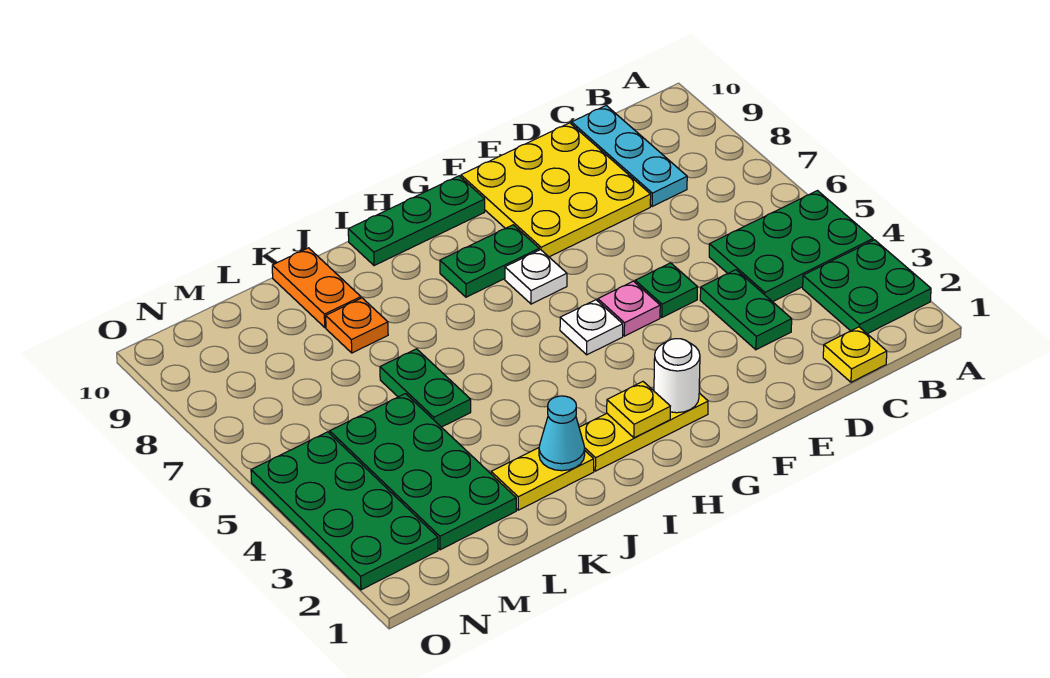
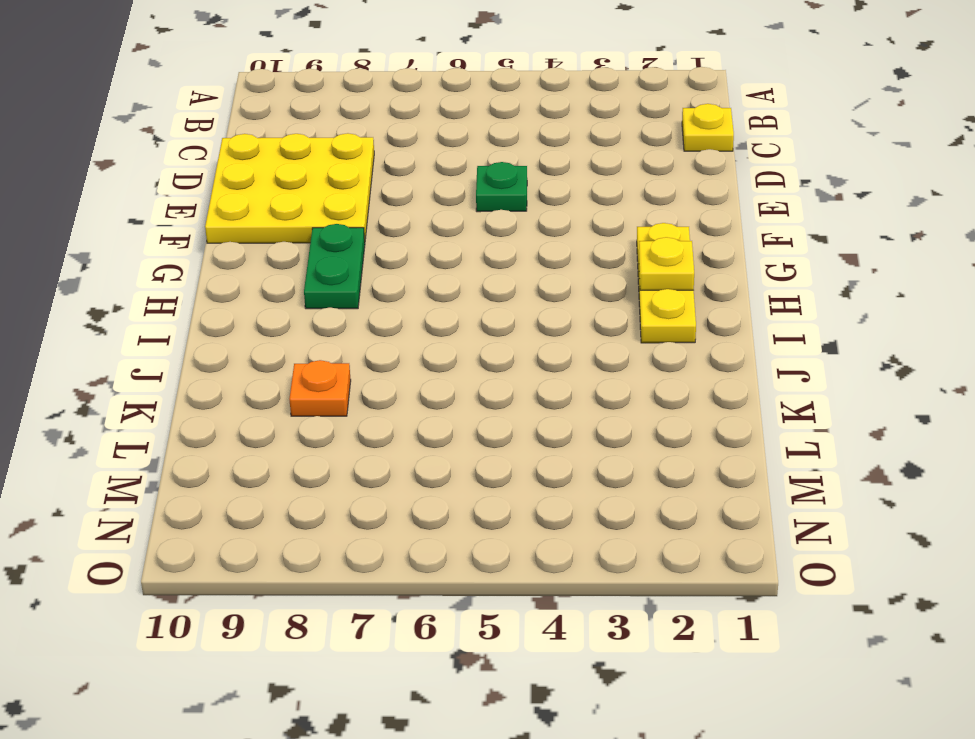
none -> green plate A2:B3 level 1
none -> green plate A4:C5 level 1
none -> cyan plate C8:C10 level 1

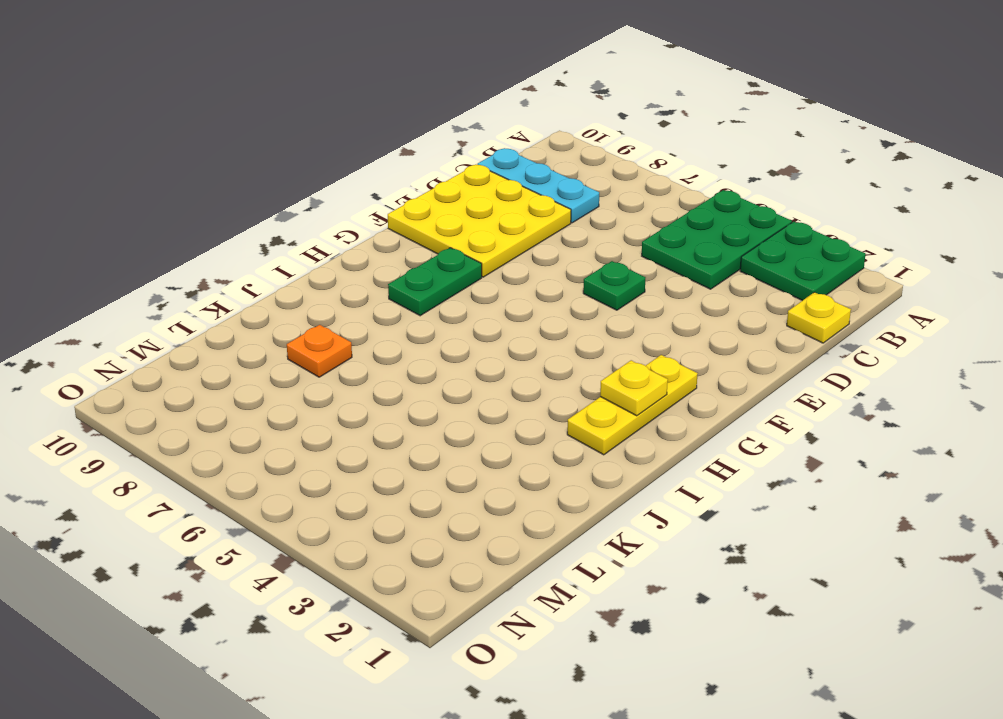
none -> green plate D3:D4 level 1
none -> pink plate F5 level 1
none -> white plate G5 level 1

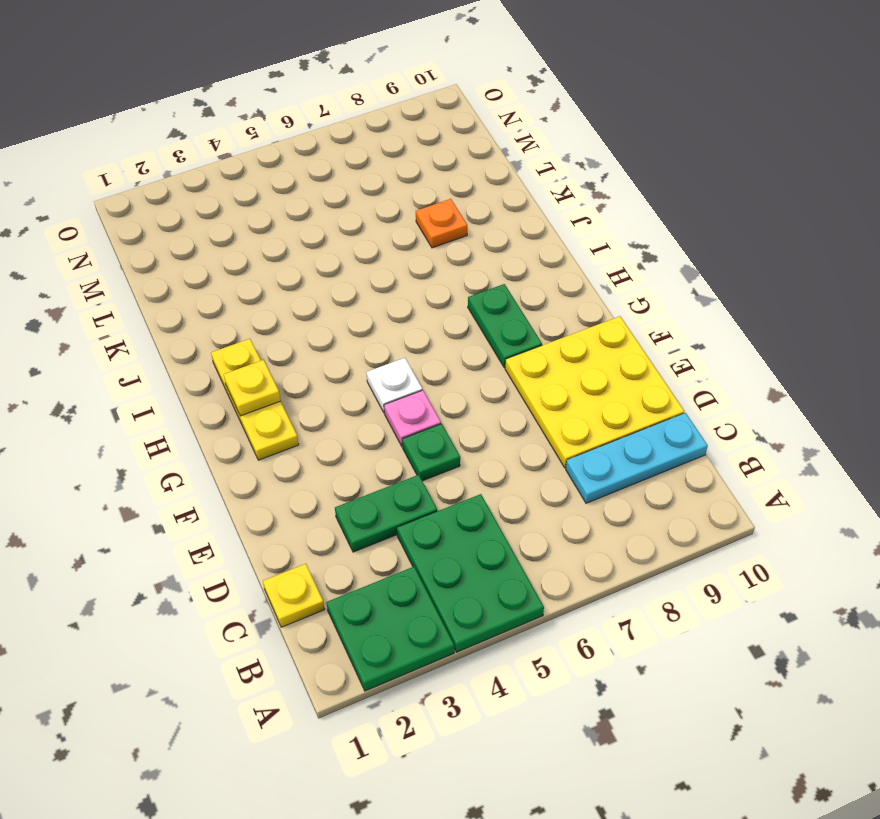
none -> white plate G7 level 1
none -> green plate G10:I10 level 1
none -> yellow plate J2:K2 level 1

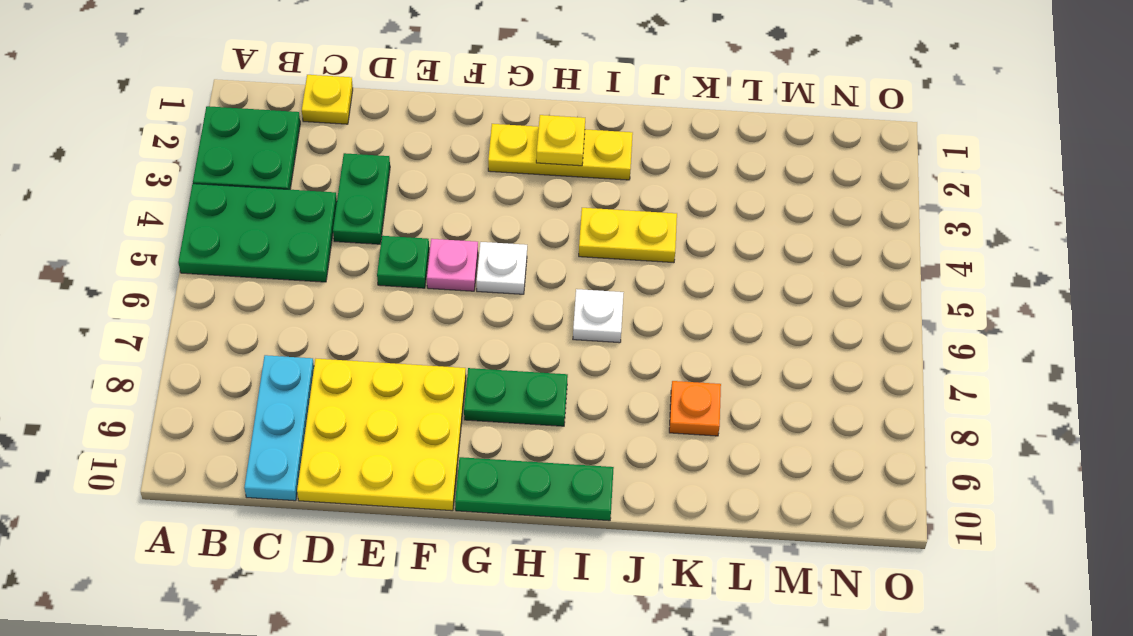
yellow plate I4:J4 level 1 -> yellow plate J2:K2 level 1
white plate I6 level 1 -> white plate G7 level 1
none -> green plate K5:K6 level 1
none -> orange plate K9:K10 level 1
none -> green plate L2:M5 level 1

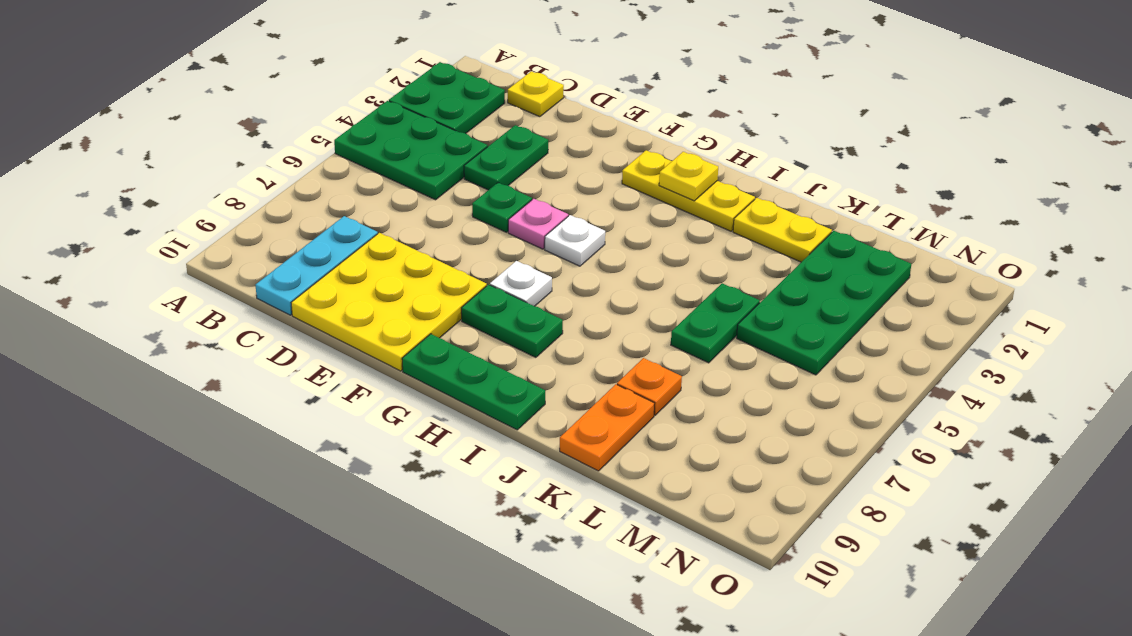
none -> green plate N2:O5 level 1
none -> white round brick G2 level 2
none -> cyan cone J2 level 2

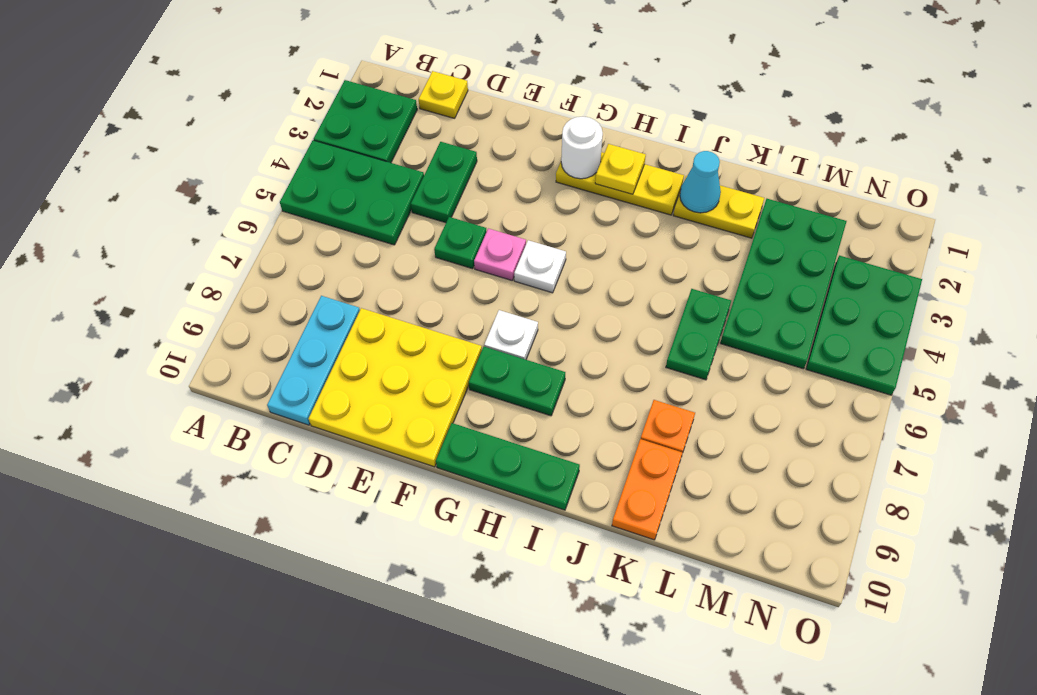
green plate N3:O5 level 1 -> green plate N2:O5 level 1

